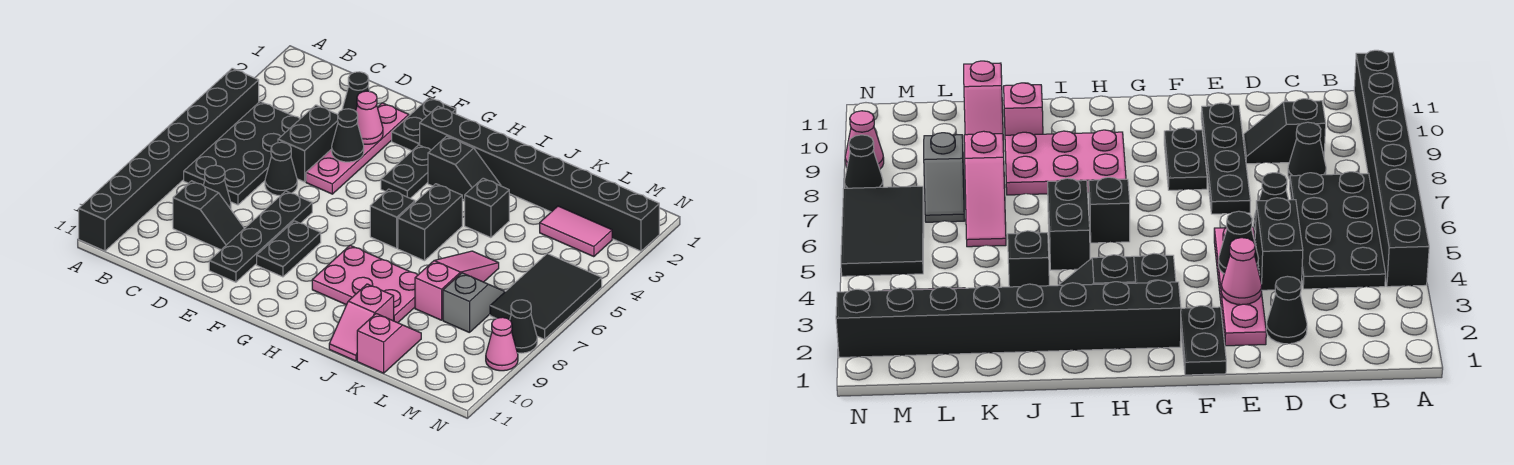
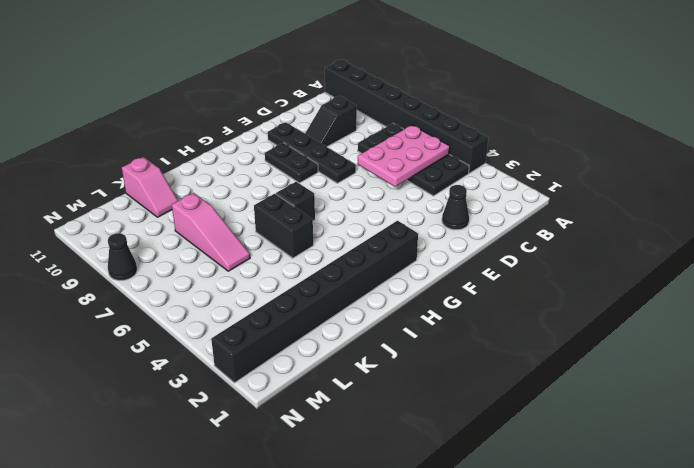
pink plate B5:D6 level 2 -> pink plate H8:J9 level 1
none -> black cone C8 level 1
none -> black brick D4:D5 level 1
none -> black cone D6 level 1

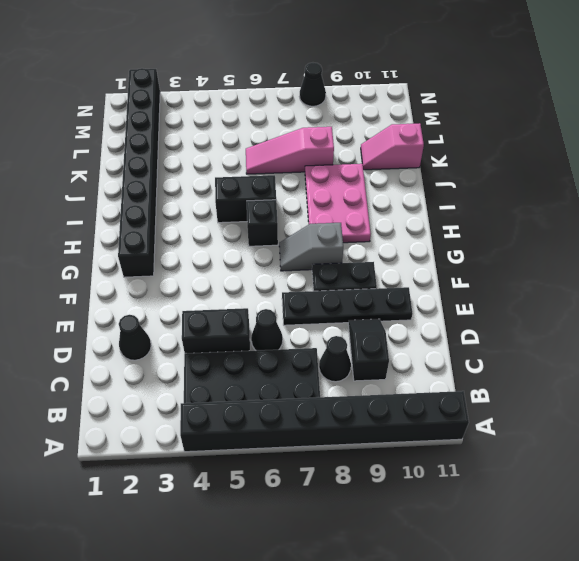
grey slope G7:G8 level 1 top 8 -> grey slope L7:L8 level 1 top 8
none -> pink plate E2:E5 level 1
none -> black plate F1:F2 level 1
none -> black plate G3:G4 level 1

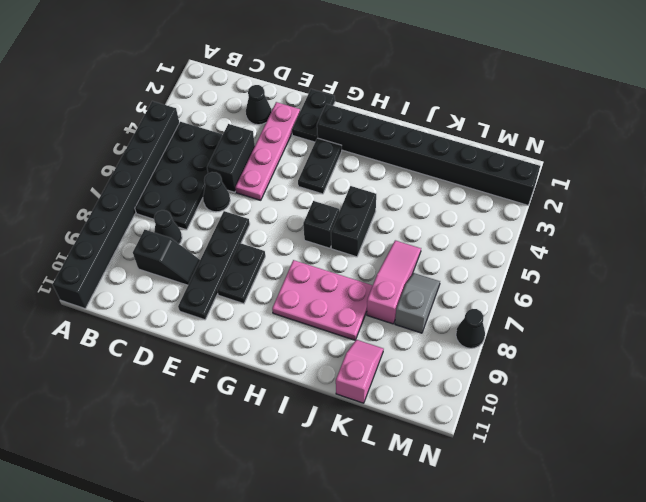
none -> black slope H3:I3 level 1 top H
none -> black brick J4 level 1
none -> pink slope J10:J11 level 1 top 10

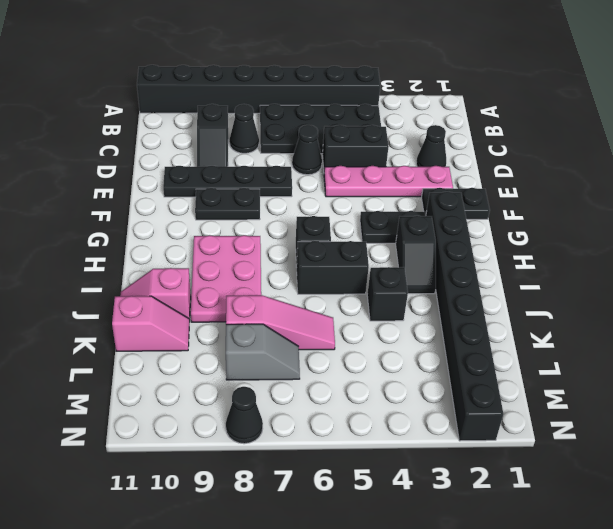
none -> pink tile L3:M3 level 1
none -> black tile M5:N7 level 1
none -> pink cone N9 level 1

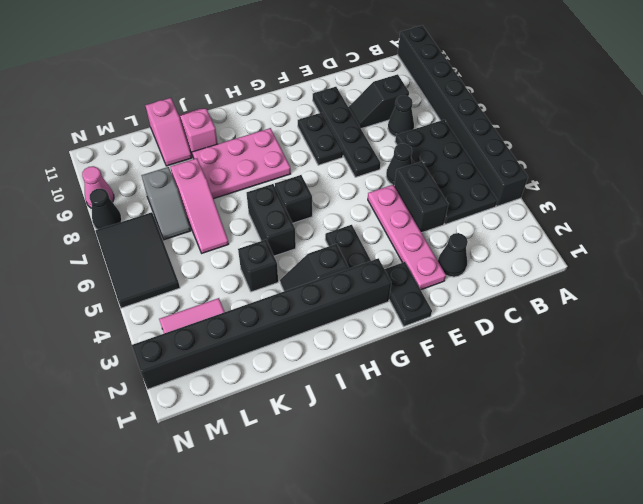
none -> pink cone E3 level 2
none -> black cone E4 level 2

